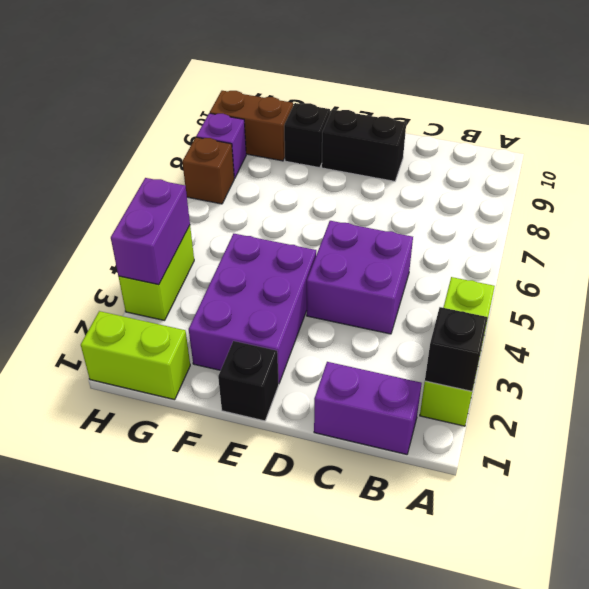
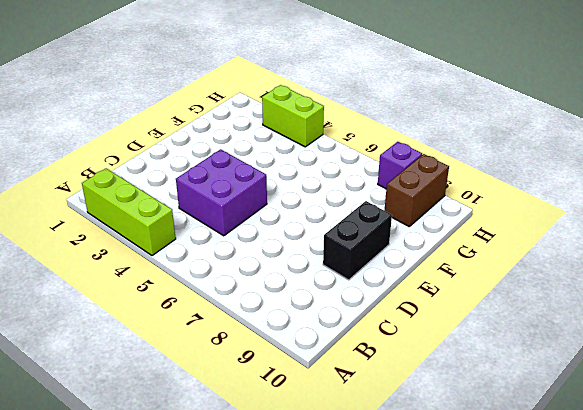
none -> purple brick B1:C1 level 1
none -> black brick E1 level 1
none -> purple brick E2:F4 level 1

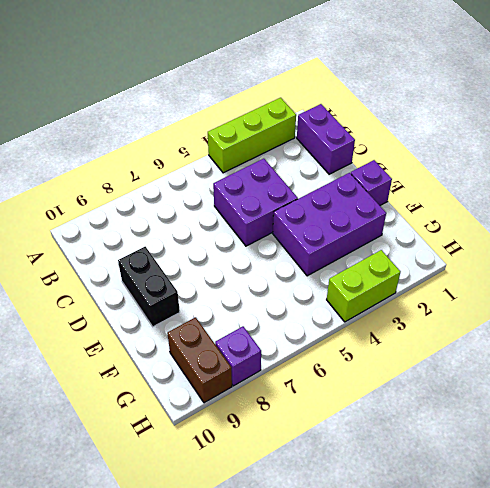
purple brick E1 level 1 -> black brick E1 level 1
none -> black brick F9 level 1
none -> lime brick G1:H1 level 1
none -> brown brick H7 level 1

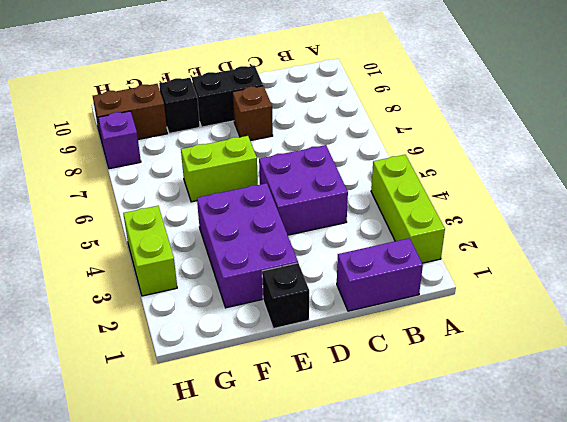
brown brick D8 level 1 -> brown brick H7 level 1
lime brick E6:F6 level 1 -> lime brick G1:H1 level 1
none -> black brick A2 level 2
none -> purple brick H3:H4 level 2

